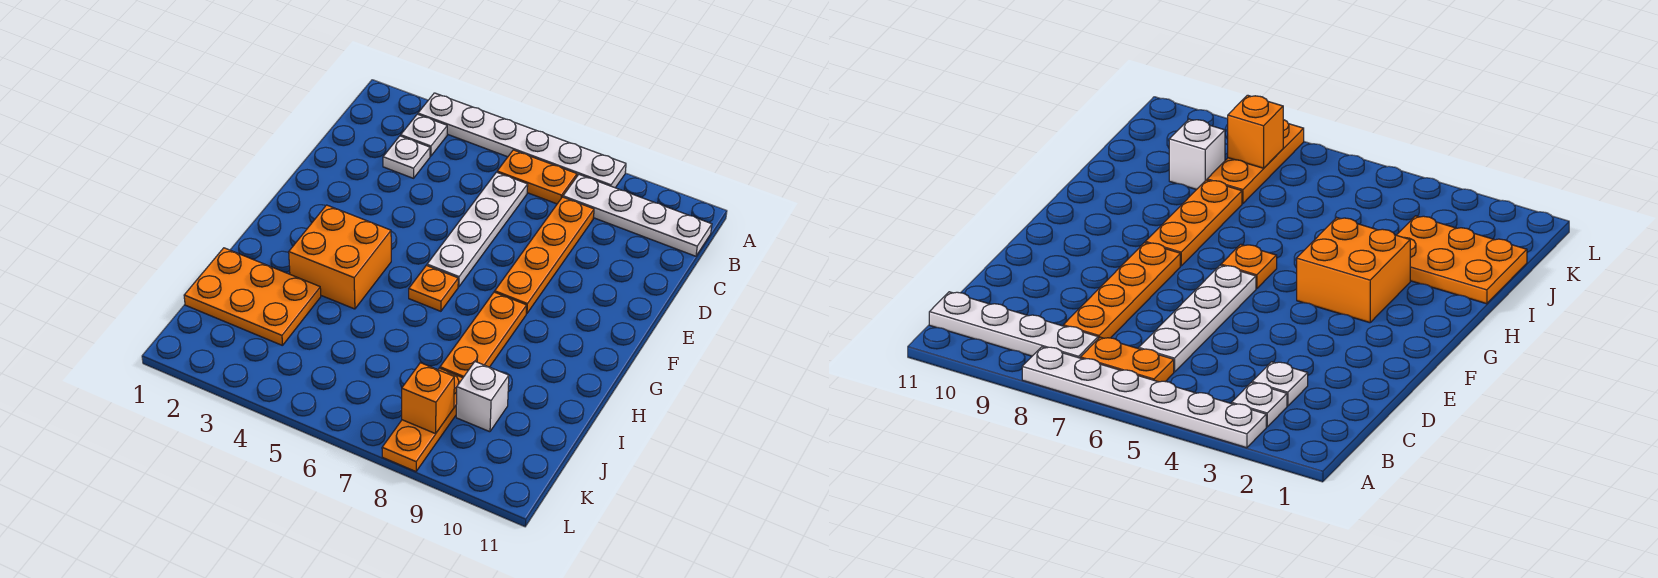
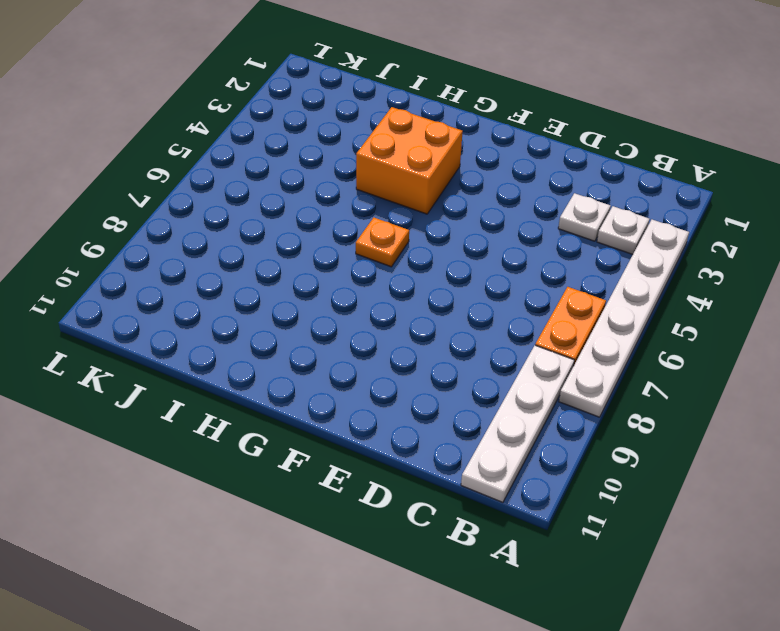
none -> white plate C6:F6 level 1
none -> orange plate C8:F8 level 1
none -> orange plate G8:I8 level 1

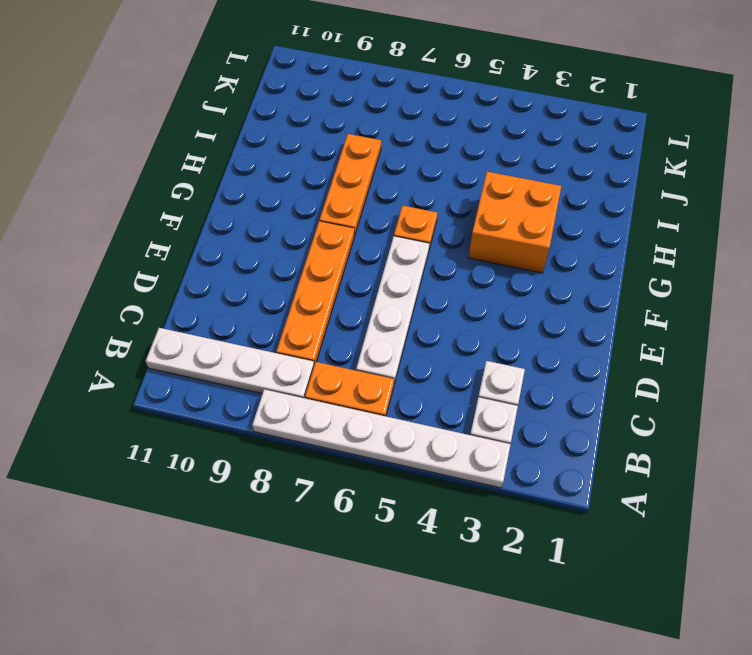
none -> orange plate I1:J3 level 1
none -> orange plate J8:L8 level 1
none -> white brick J9 level 1

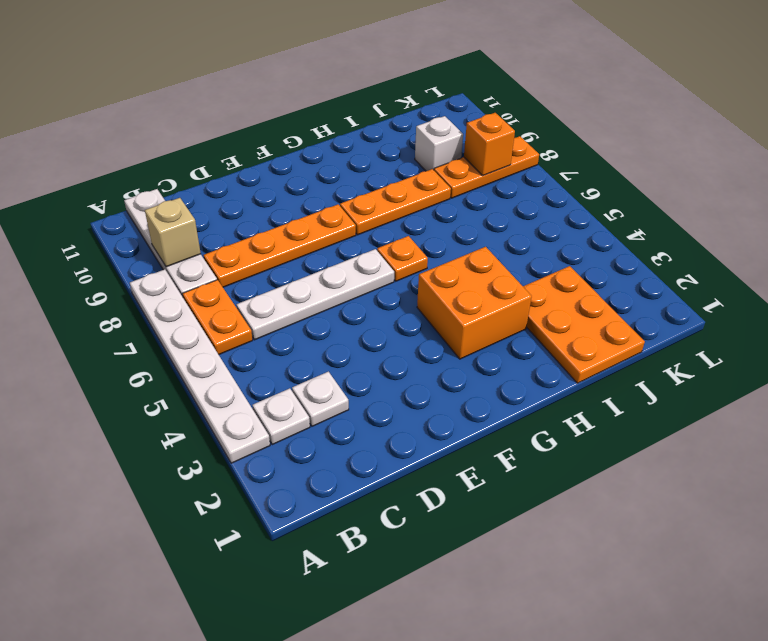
tan brick B9 level 2 -> none

